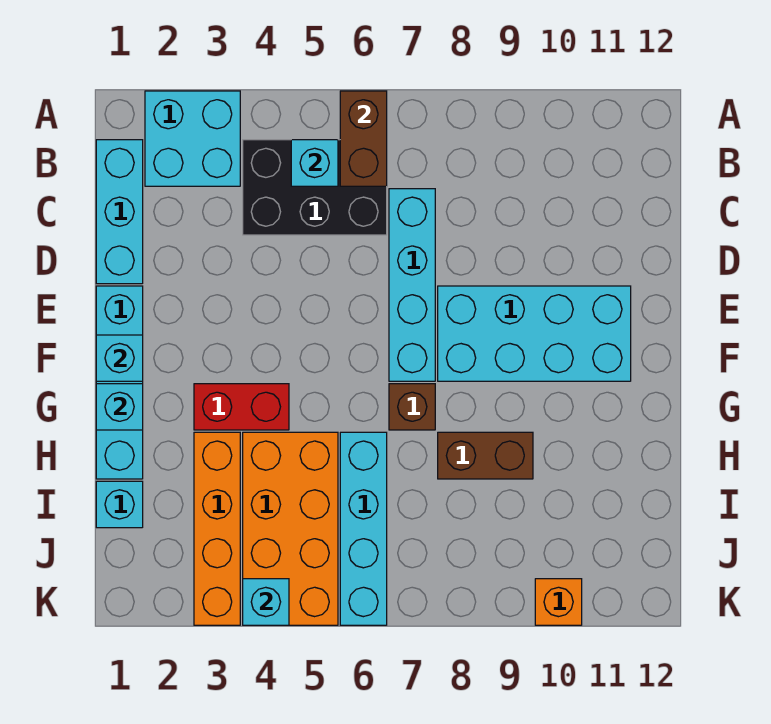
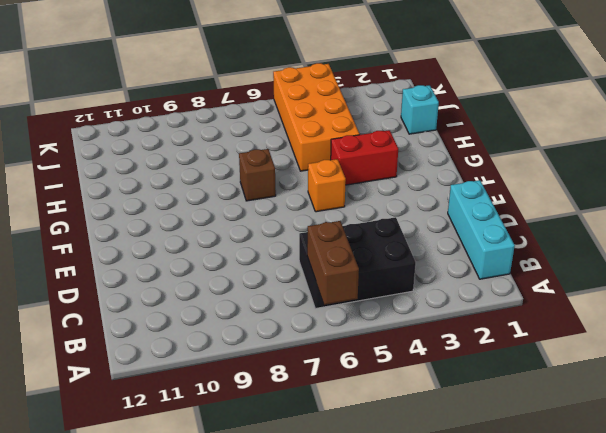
orange brick F5 level 1 -> orange brick K10 level 1
none -> cyan brick A2:B3 level 1
none -> cyan brick C7:F7 level 1
none -> cyan brick E1:H1 level 1

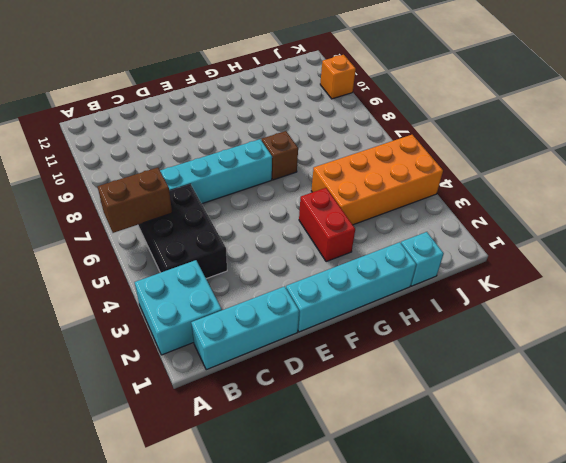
none -> cyan brick E8:F11 level 1
none -> orange brick H3:K3 level 1
none -> cyan brick H6:K6 level 1

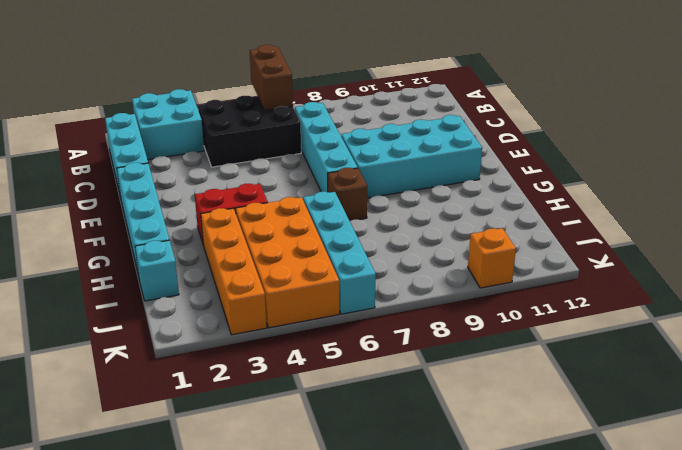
none -> brown brick H8:H9 level 1
none -> cyan brick B5 level 2
none -> cyan brick F1 level 2

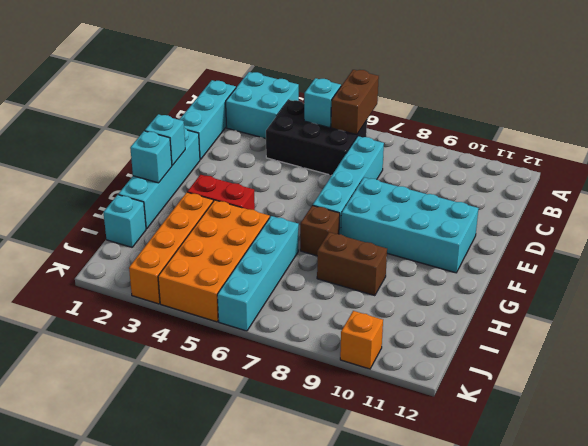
none -> cyan brick K4 level 2

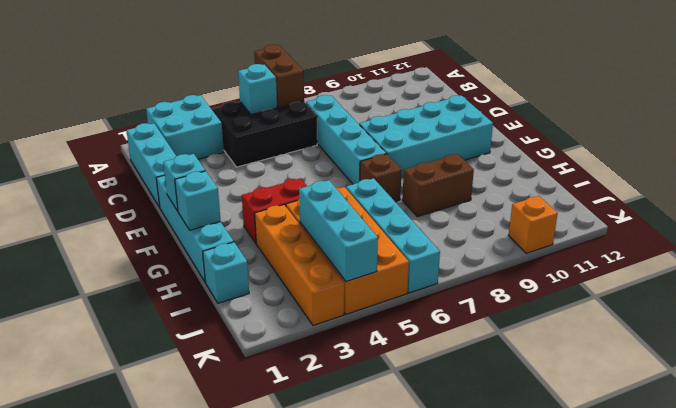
cyan brick I4:K4 level 2 -> cyan brick K4 level 2

